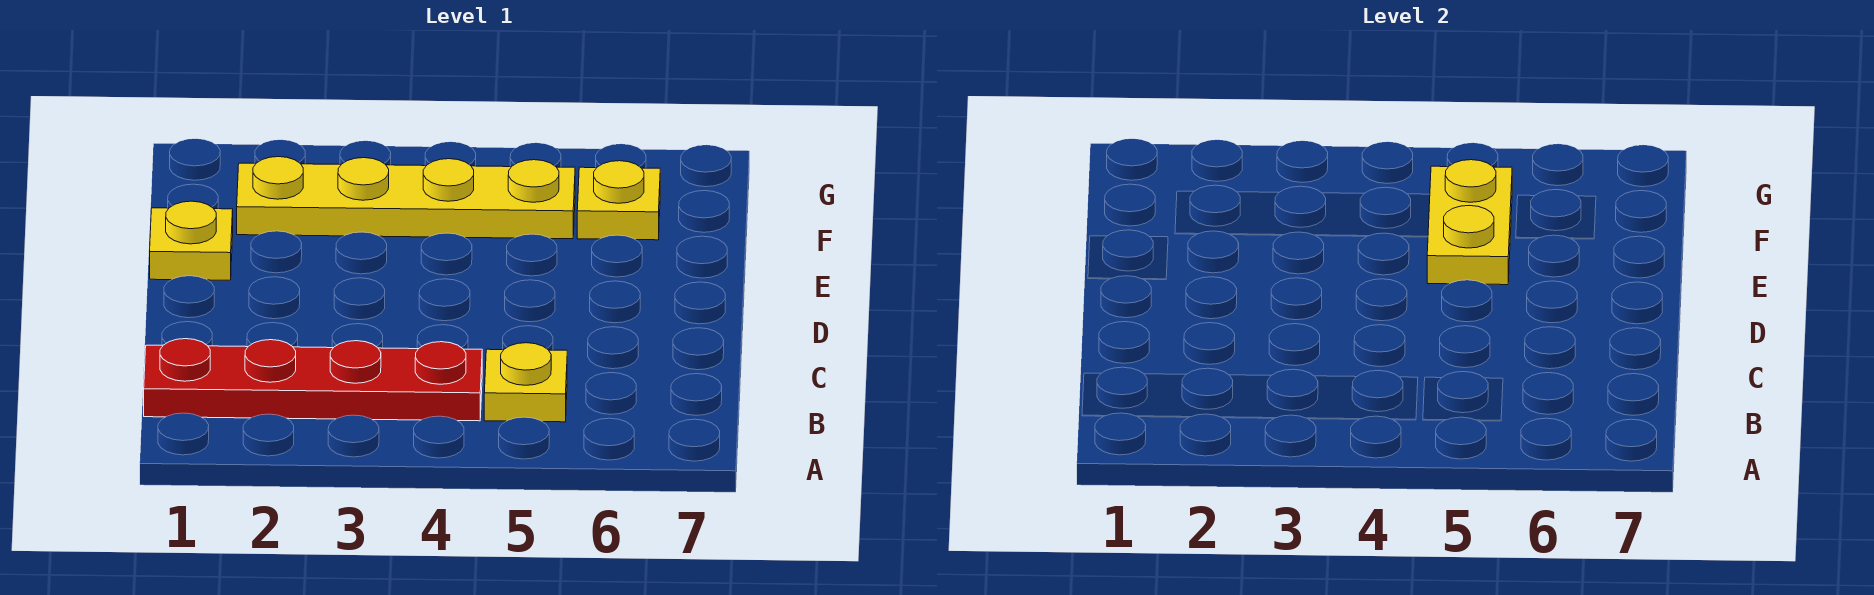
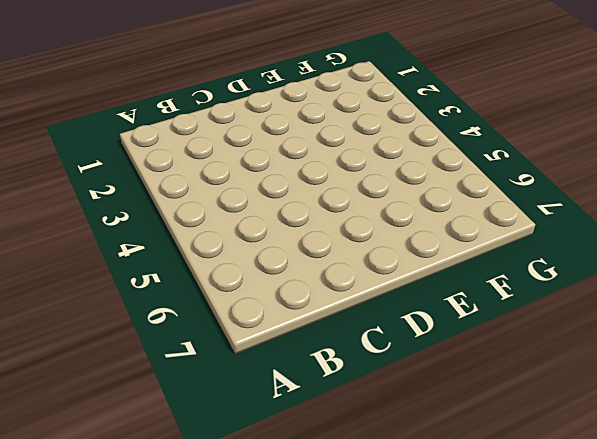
none -> red plate B1:B4 level 1
none -> yellow plate B5 level 1

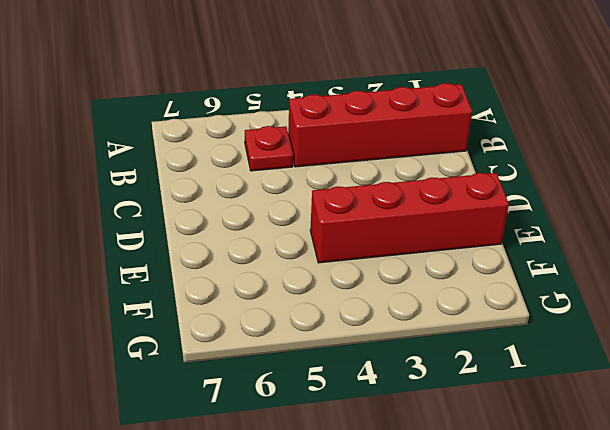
red brick B1:B4 level 1 -> red plate B1:B4 level 1
red plate B5 level 1 -> yellow plate B5 level 1
red brick E1:E4 level 1 -> yellow plate E1 level 1
none -> yellow plate F2:F5 level 1
none -> yellow plate F6 level 1

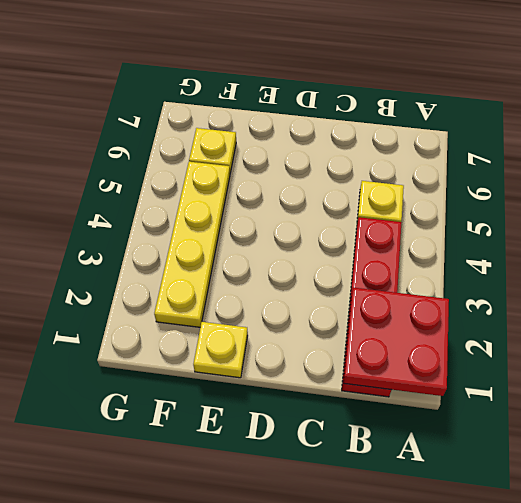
red plate A1:B2 level 2 -> none
none -> yellow plate E5:F5 level 2

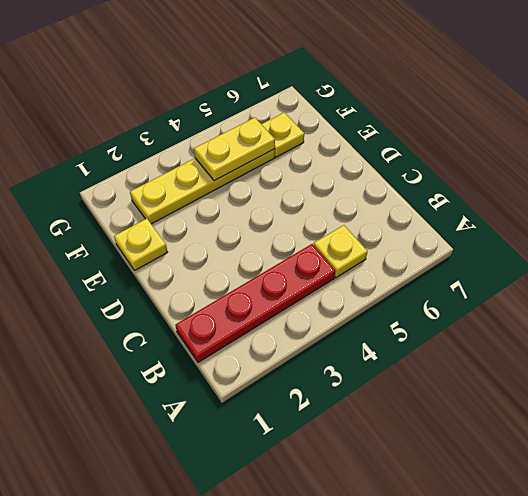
yellow plate F4:F5 level 2 -> yellow plate E5:F5 level 2

